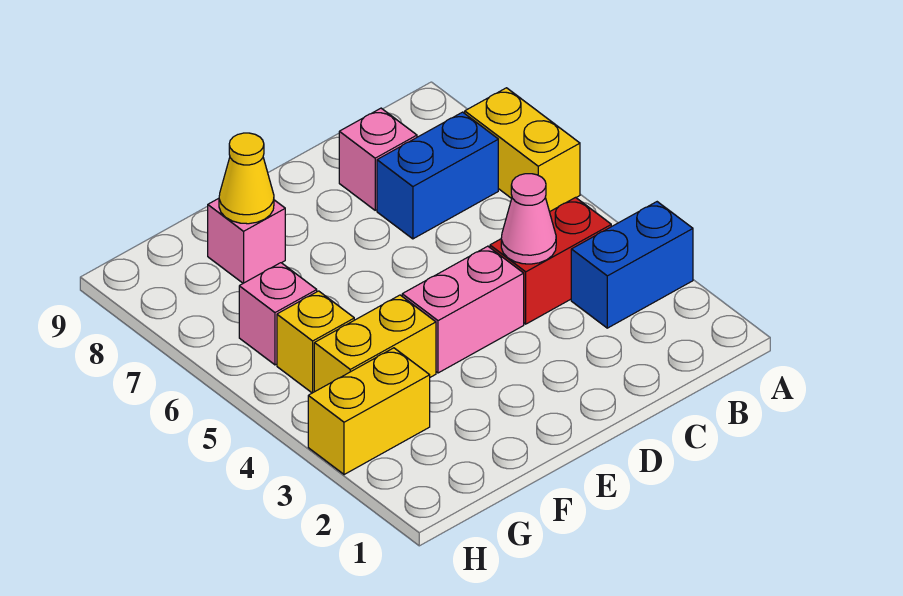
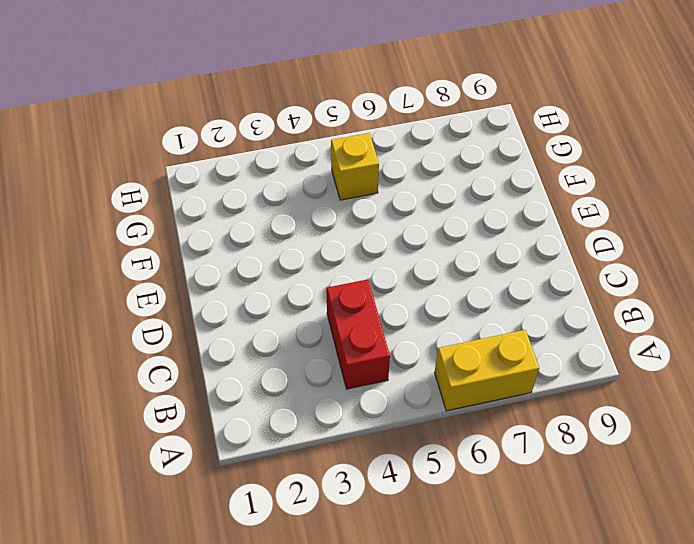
none -> blue brick A3:B3 level 1
none -> blue brick B7:C7 level 1
none -> pink brick C8 level 1

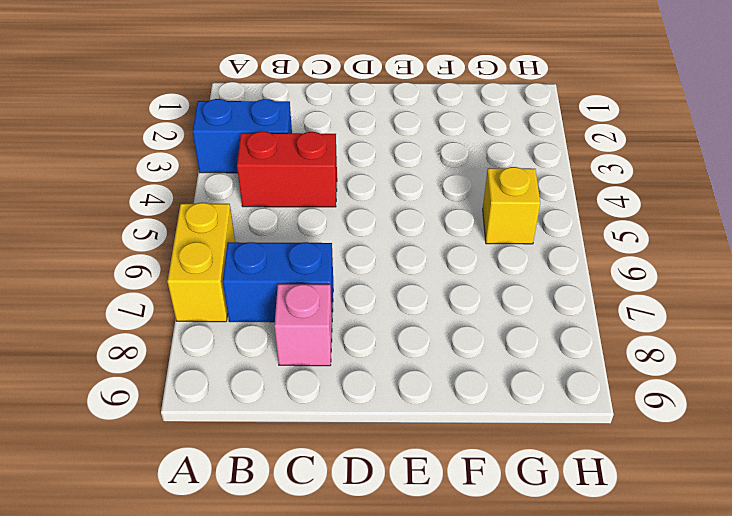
none -> pink brick D4:E4 level 1
none -> yellow brick F4:G4 level 1
none -> pink brick F8 level 1

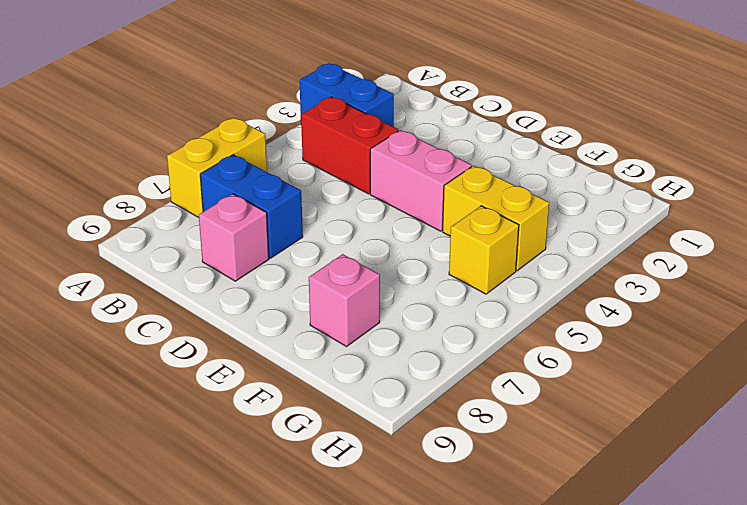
none -> yellow brick G3:H3 level 1
none -> pink brick G6 level 1
none -> pink cone C4 level 2

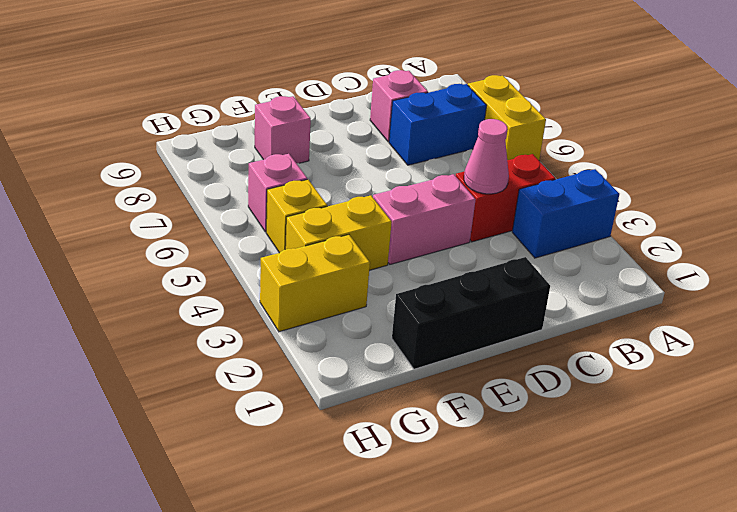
black brick D1:F1 level 1 -> none
none -> yellow cone F8 level 2

